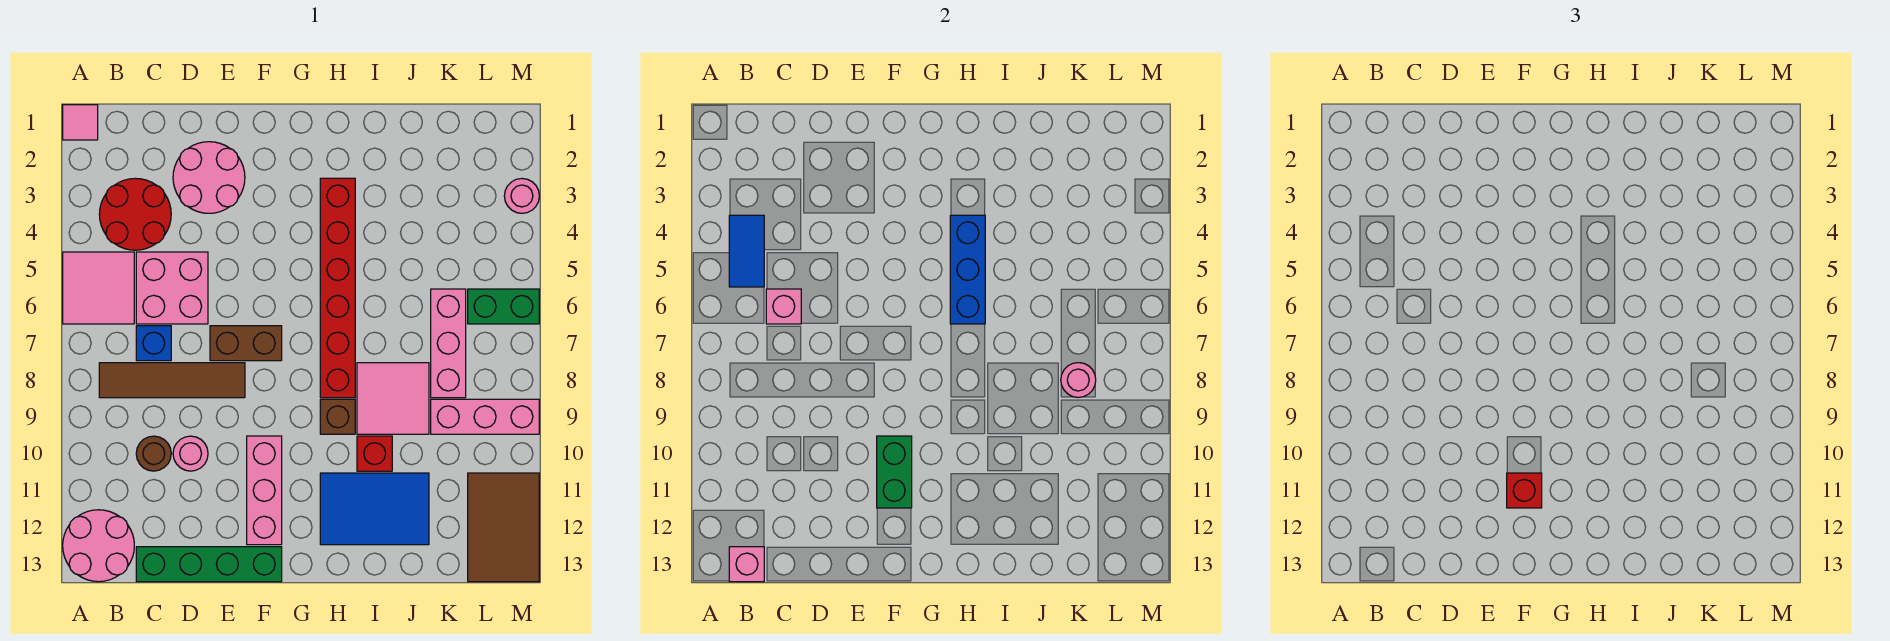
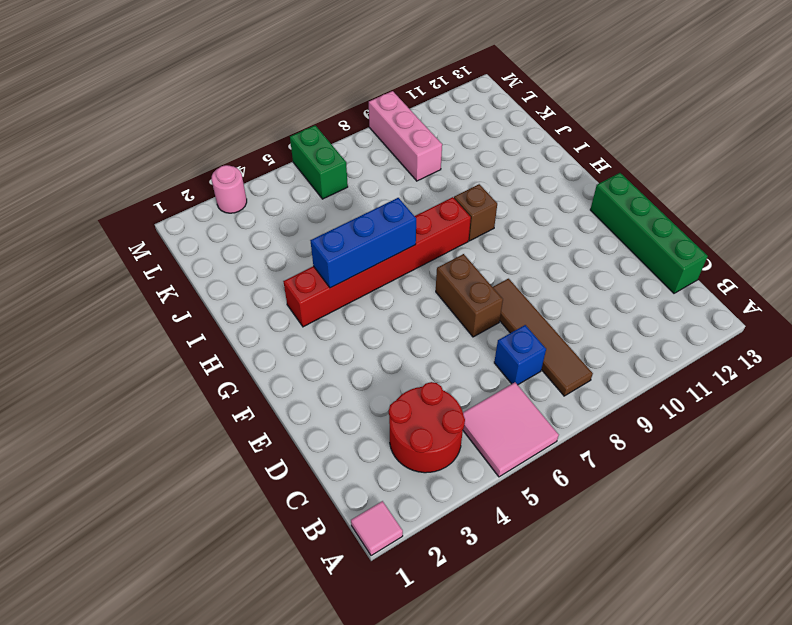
none -> pink round brick A12:B13 level 1
none -> pink brick C5:D6 level 1
none -> brown round brick C10 level 1
none -> pink round brick D2:E3 level 1

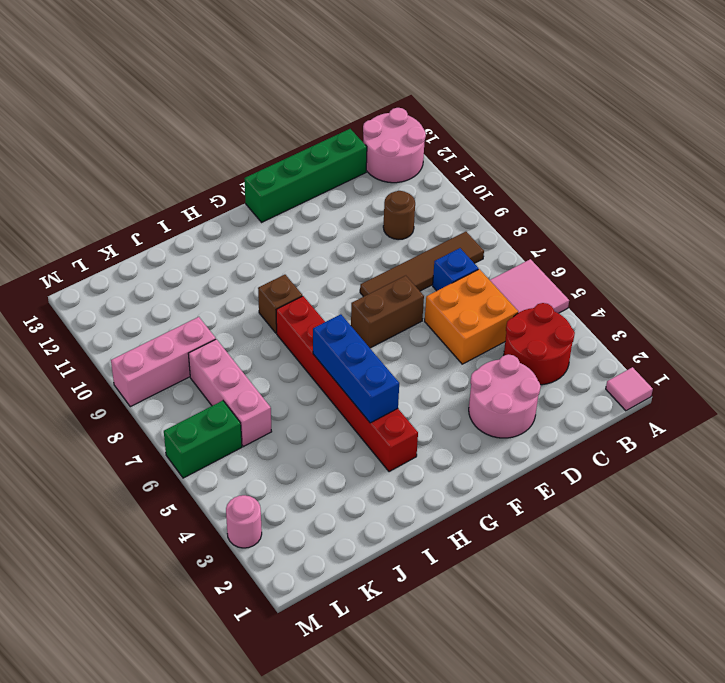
orange brick C5:D6 level 1 -> pink brick C5:D6 level 1
none -> pink round brick D10 level 1
none -> pink brick F10:F12 level 1
none -> blue tile H11:J12 level 1
none -> pink tile I8:J9 level 1

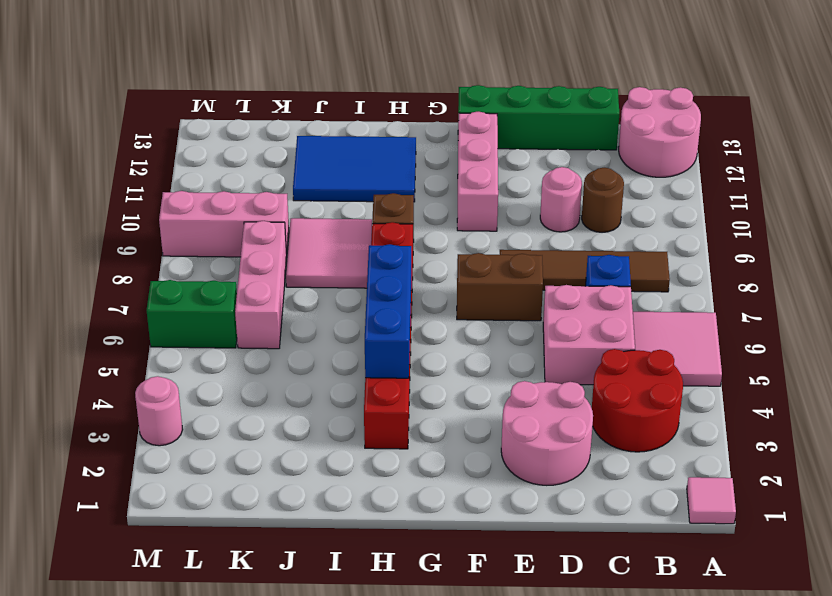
none -> red brick I10 level 1
none -> brown tile L11:M13 level 1
none -> blue tile B4:B5 level 2
none -> pink brick B13 level 2

